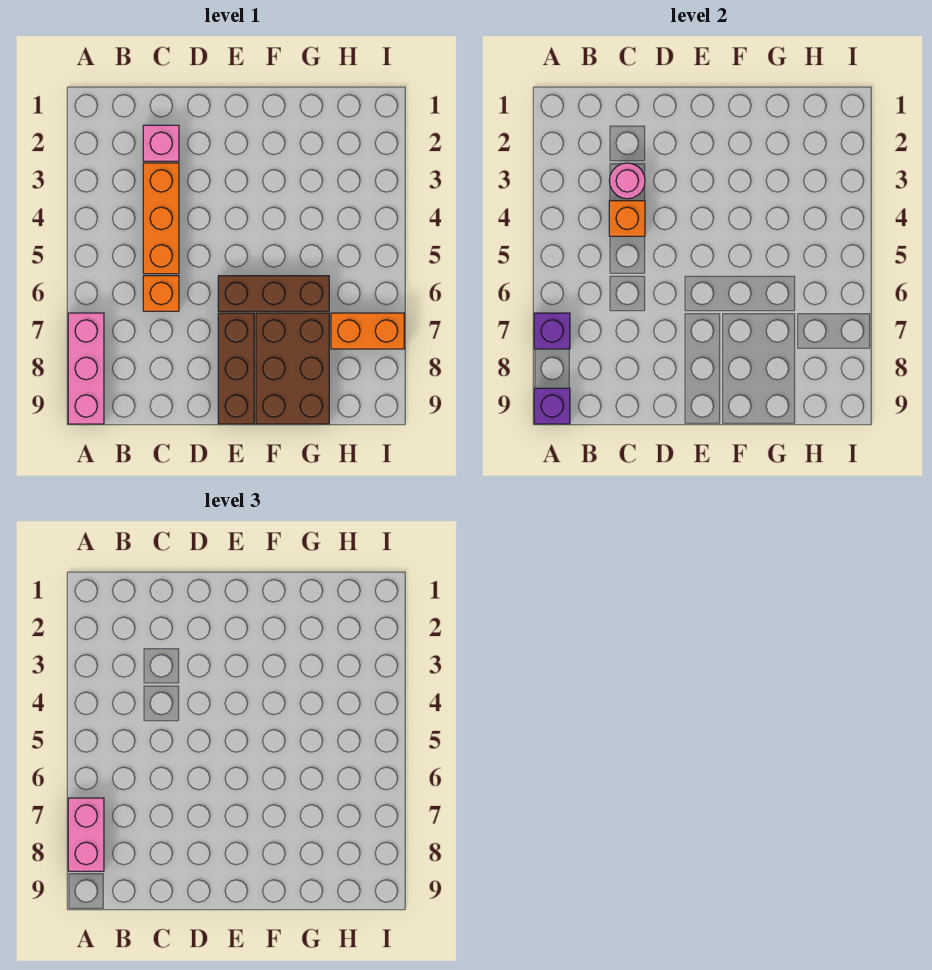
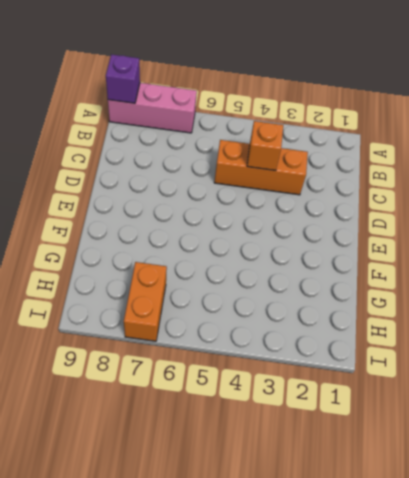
none -> pink brick C2 level 1
none -> orange brick C6 level 1
none -> brown brick E6:G6 level 1

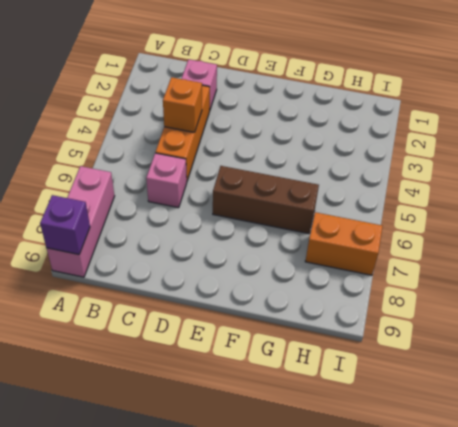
pink brick C6 level 1 -> orange brick C6 level 1
none -> brown brick E7:E9 level 1
none -> brown brick F7:G9 level 1
none -> purple brick A7 level 2

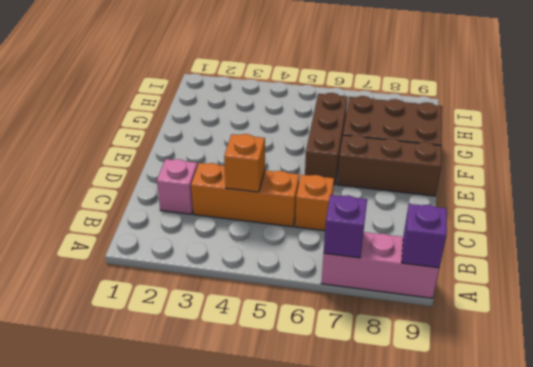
none -> orange brick H7:I7 level 1
none -> pink round brick C3 level 2
none -> pink brick A7:A8 level 3

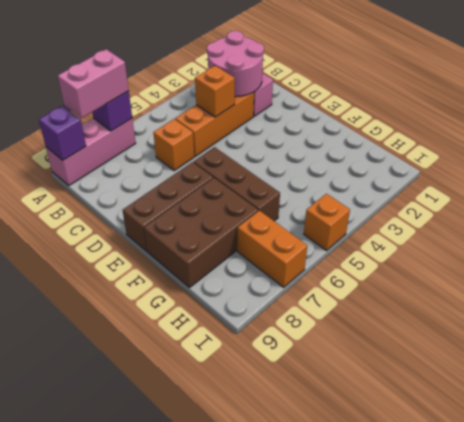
pink round brick B2:C3 level 2 -> pink round brick C3 level 2
orange brick I5 level 1 -> none

